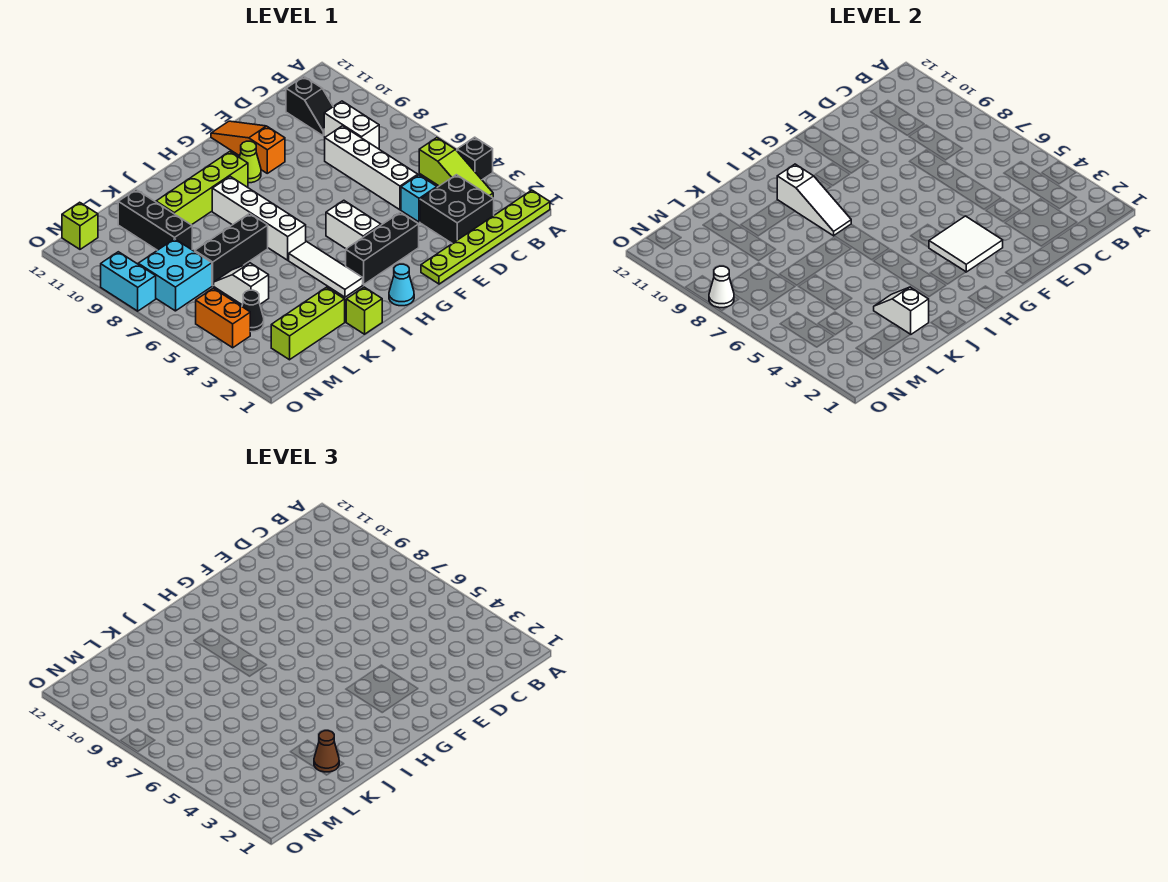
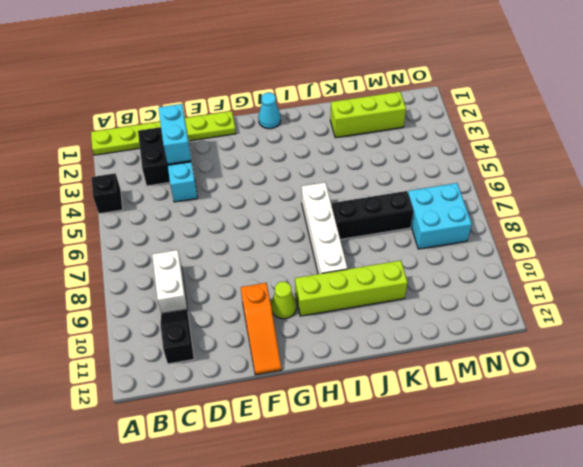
cyan brick D2:D3 level 2 -> cyan brick O8:O9 level 1
none -> lime slope B3:B5 level 1 top 5
none -> white brick D5:D8 level 1
none -> black brick F3:H3 level 1
none -> white brick G4:G5 level 1

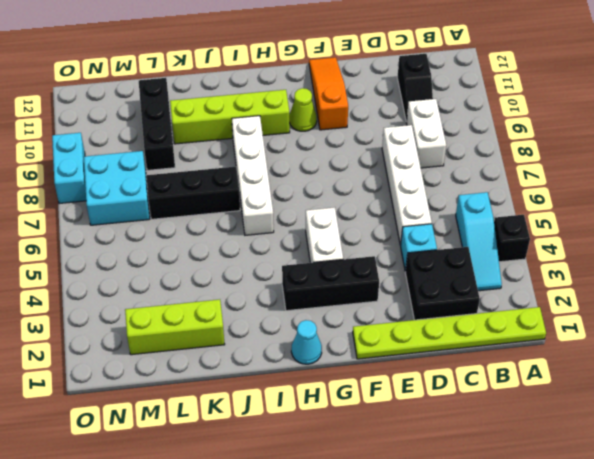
cyan slope B3:B5 level 1 top 5 -> lime slope B3:B5 level 1 top 5
none -> white tile I3:I5 level 1
none -> lime brick J1 level 1
none -> white slope L5:L6 level 1 top 5
none -> black cone M4 level 1

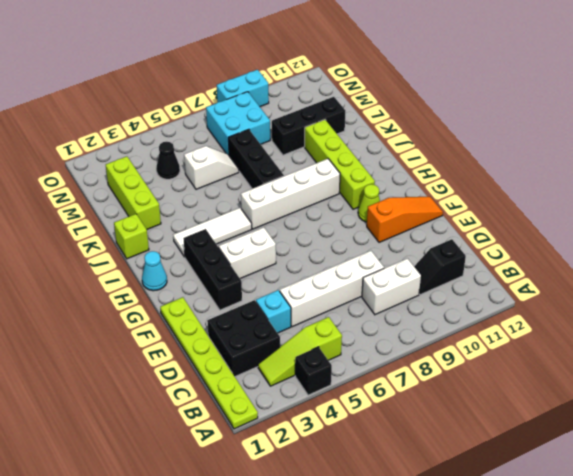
none -> orange brick N4:N5 level 1
none -> lime brick N12 level 1
none -> white tile F3:G4 level 2
none -> white slope I8:I10 level 2 top 10

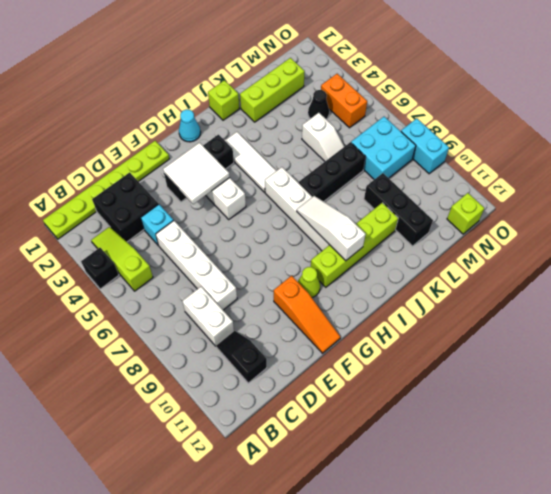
none -> white slope K2:K3 level 2 top 2
none -> white cone O8 level 2
none -> brown cone K2 level 3

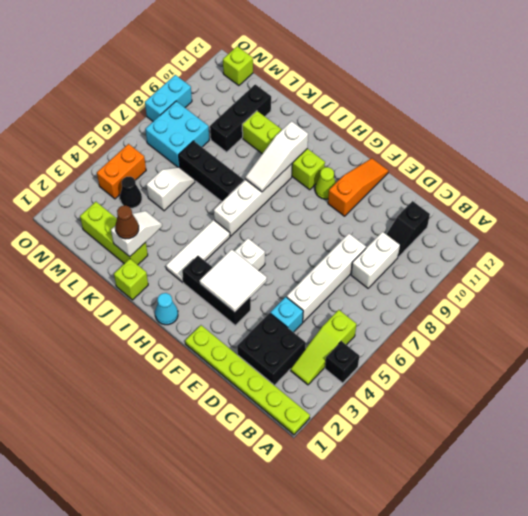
none -> white cone O8 level 2

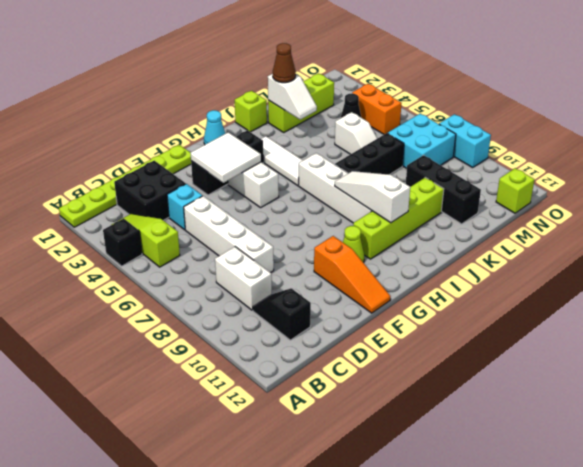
none -> white cone O8 level 2

